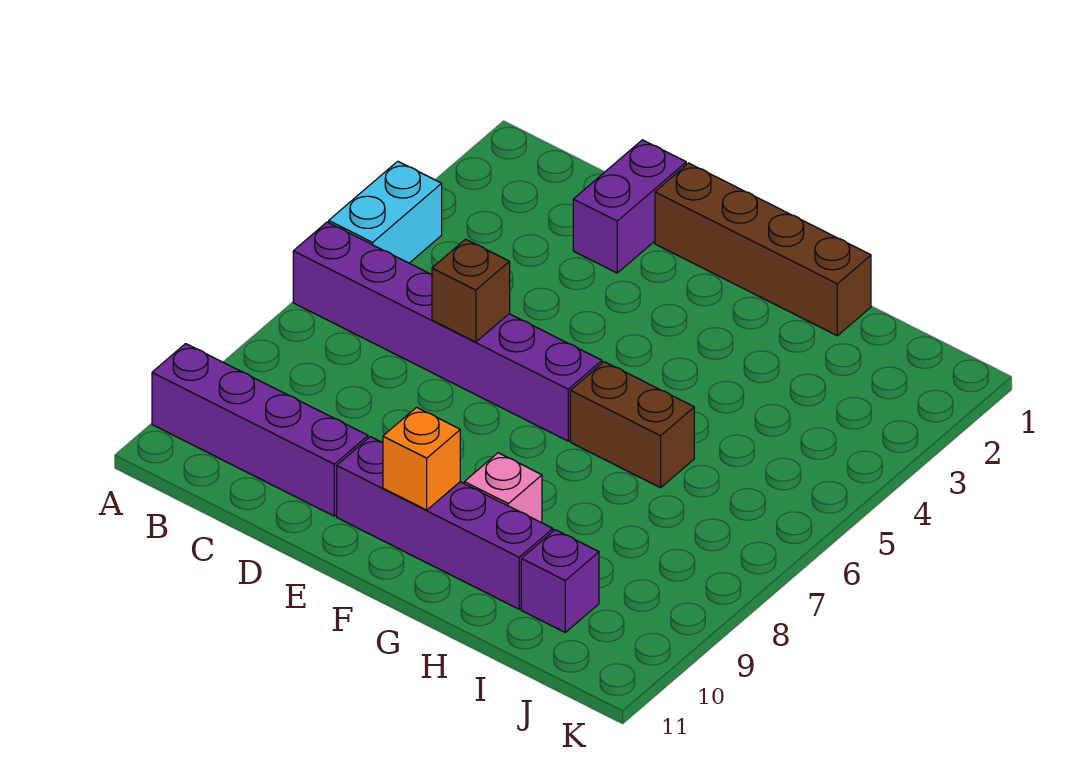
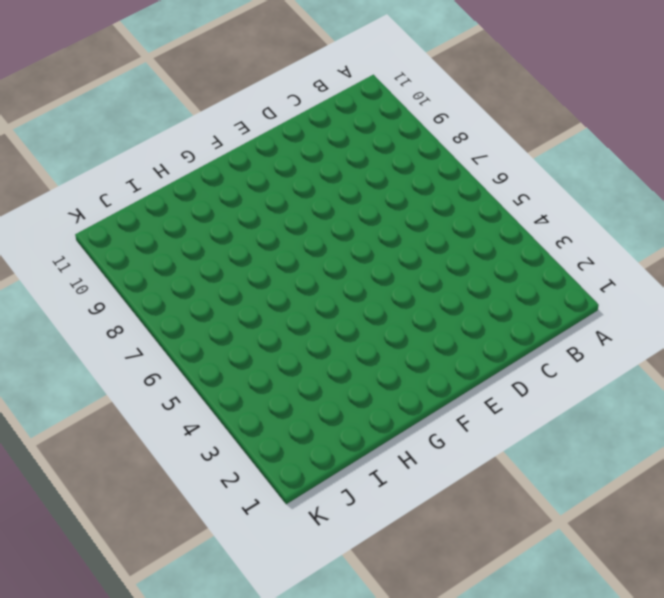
none -> cyan brick A4:A5 level 1
none -> purple brick A6:F6 level 1

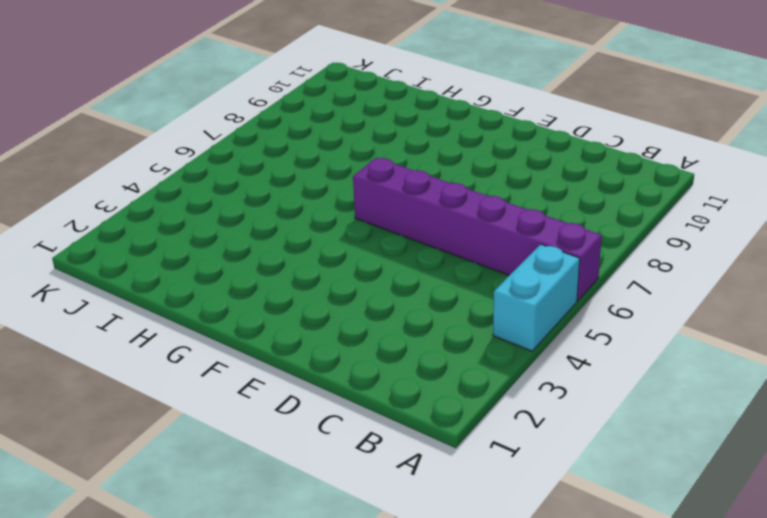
none -> purple brick A10:D10 level 1
none -> purple brick D1:D2 level 1

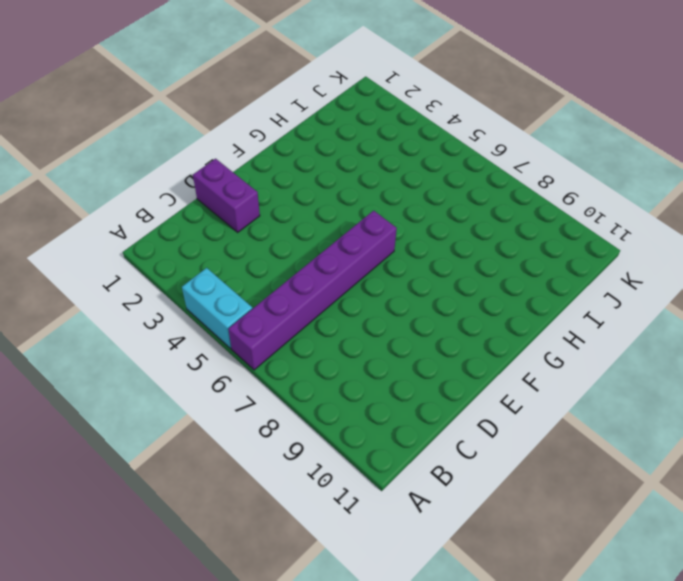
none -> purple brick A10:D10 level 1
none -> brown brick E1:H1 level 1

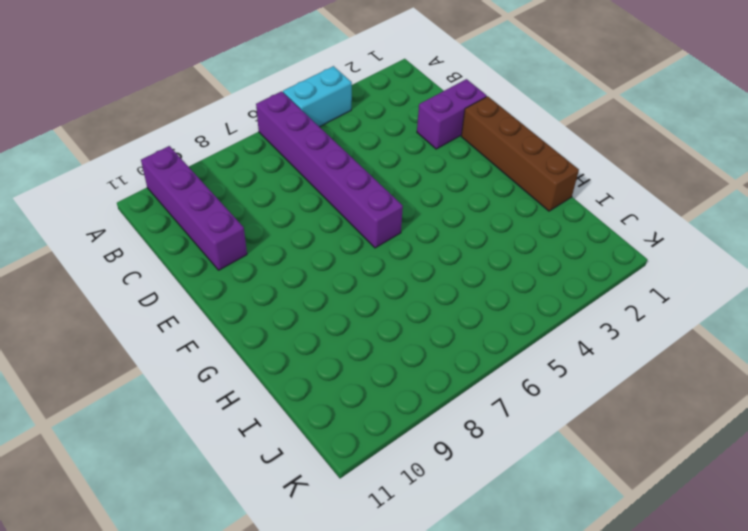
none -> purple brick E10:H10 level 1
none -> brown brick G6:H6 level 1

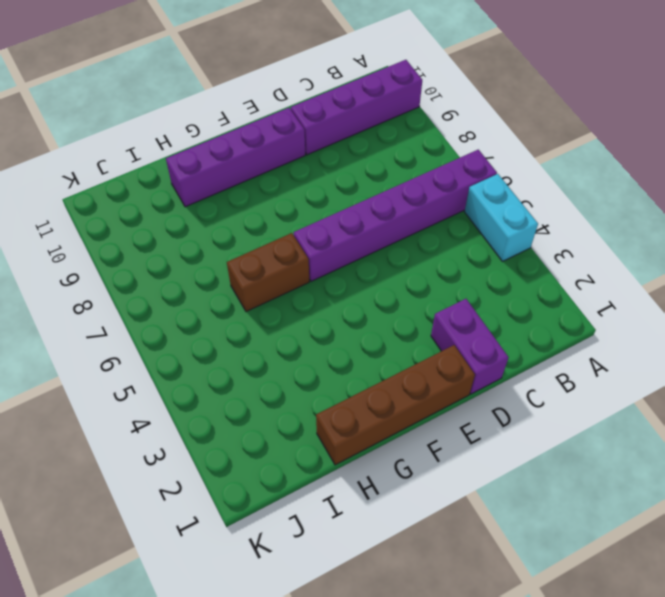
none -> pink brick G9 level 1
none -> purple brick I10 level 1

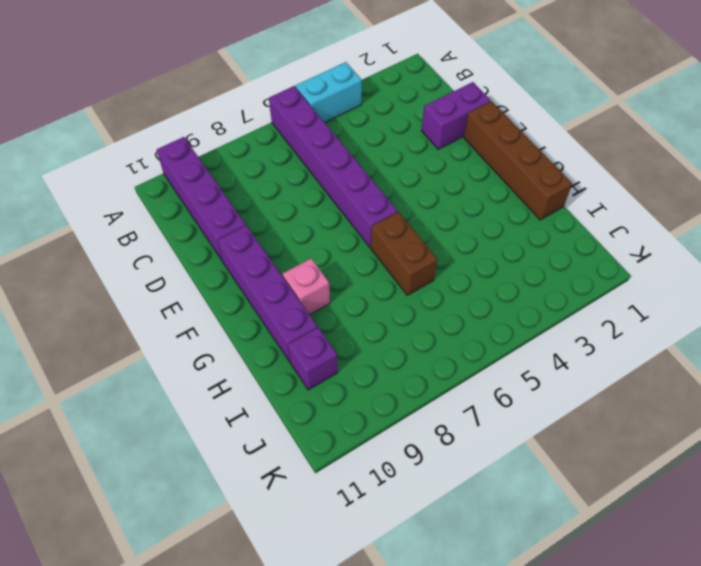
none -> brown brick D6 level 2
none -> orange brick F10 level 2

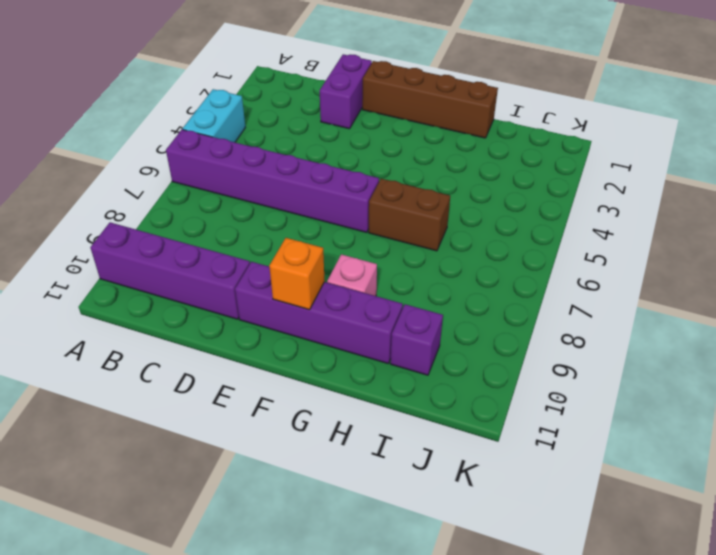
none -> brown brick D6 level 2

